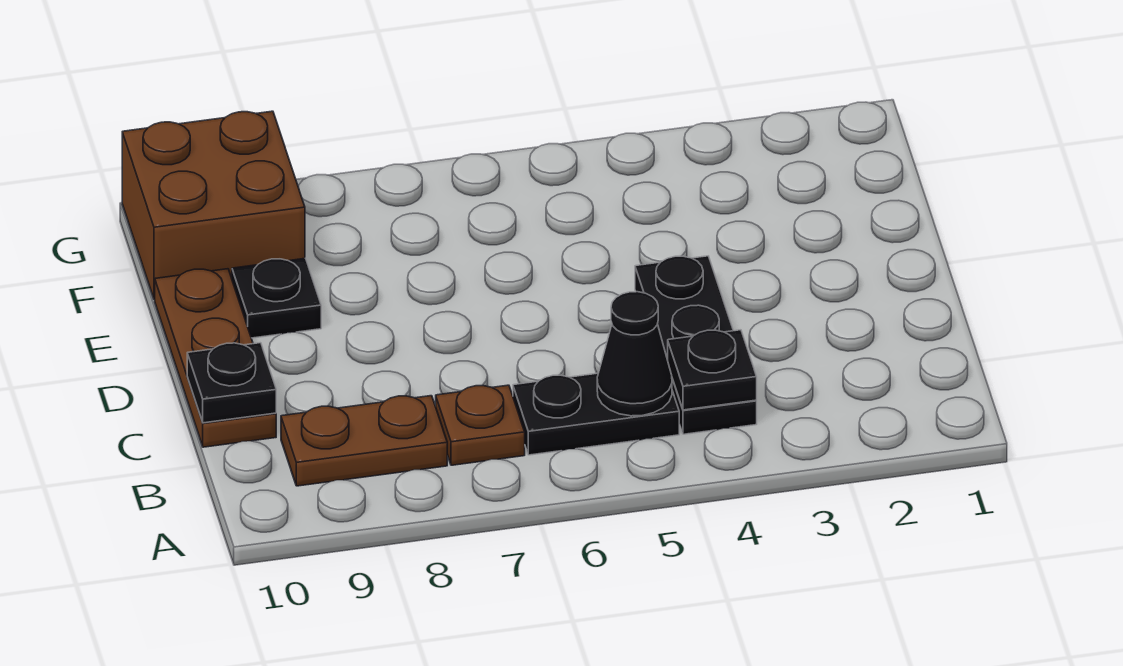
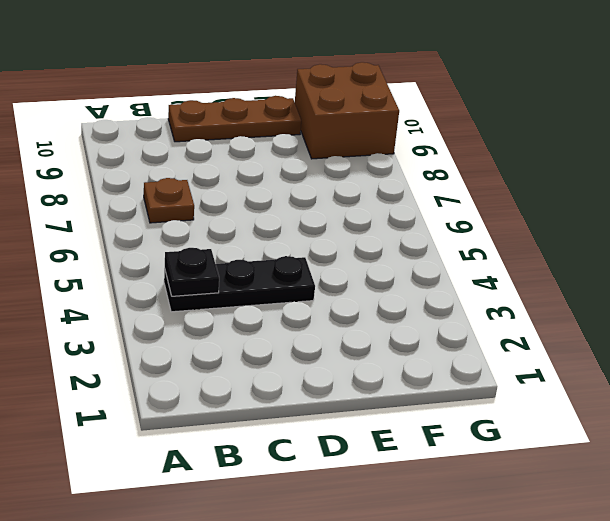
none -> black plate B5:B6 level 1
none -> brown plate B8:B9 level 1

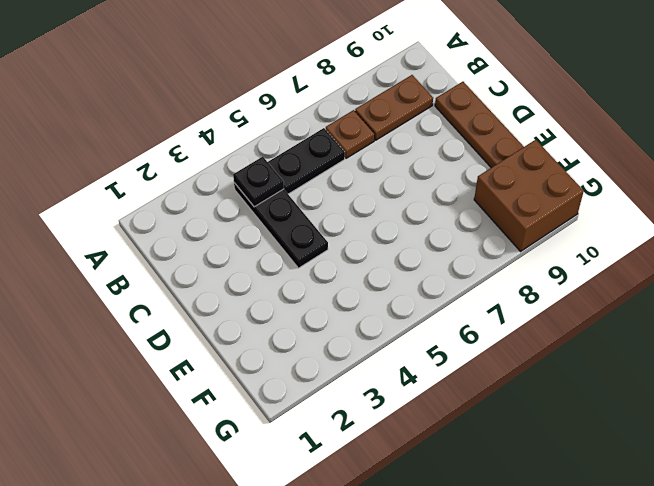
none -> black plate E9 level 1
none -> black cone B5 level 2

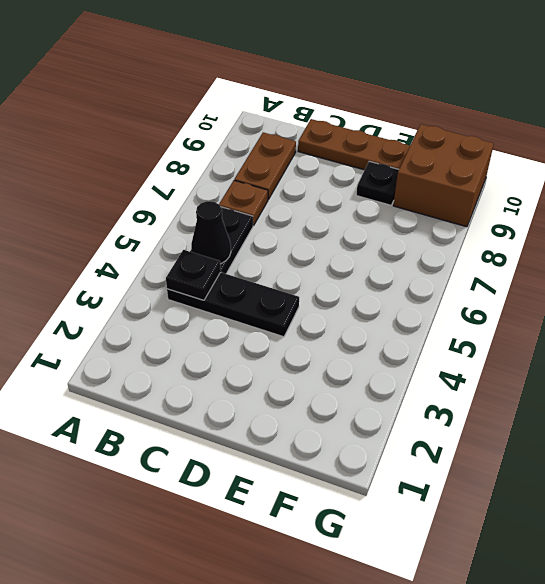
none -> black plate C10 level 2

